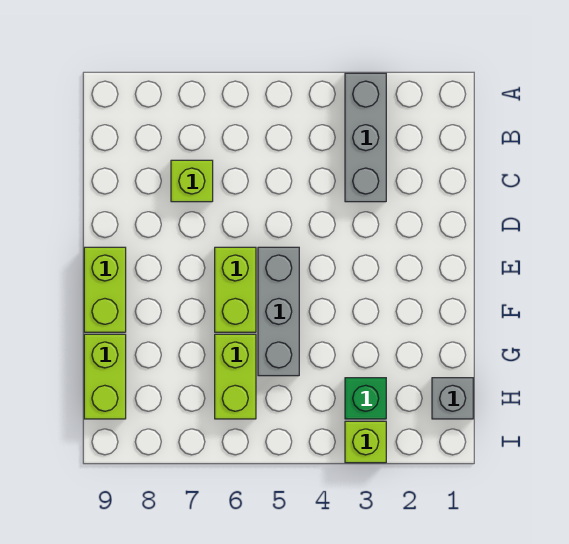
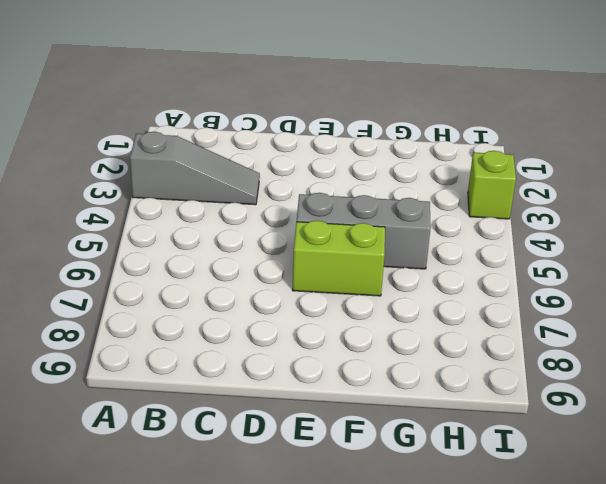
grey slope A3:C3 level 1 top A -> grey brick A3:C3 level 1
none -> lime brick C7 level 1
none -> lime brick E9:F9 level 1

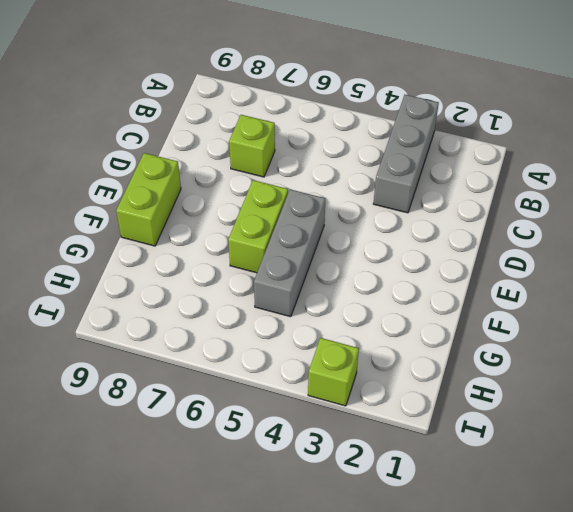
none -> lime brick G6:H6 level 1
none -> lime brick G9:H9 level 1

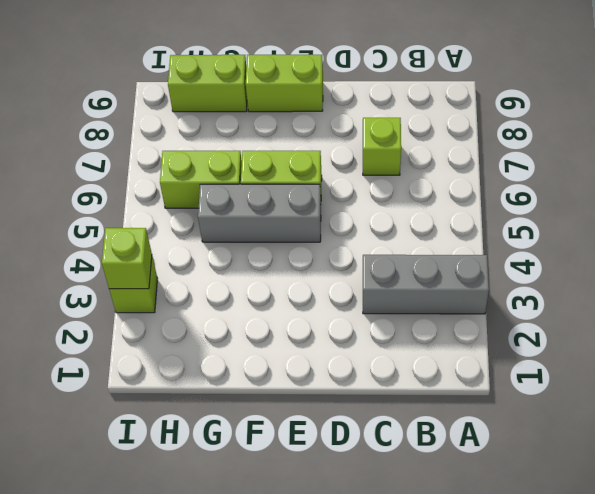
lime brick I3 level 2 -> none
none -> grey brick H1 level 1
none -> green brick H3 level 1

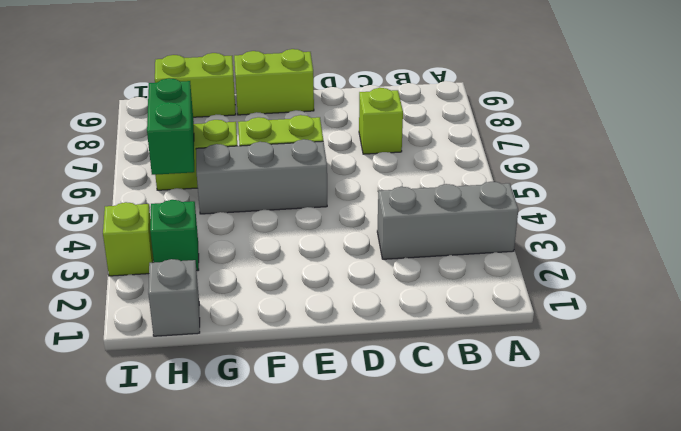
green brick H5:H6 level 2 -> none

